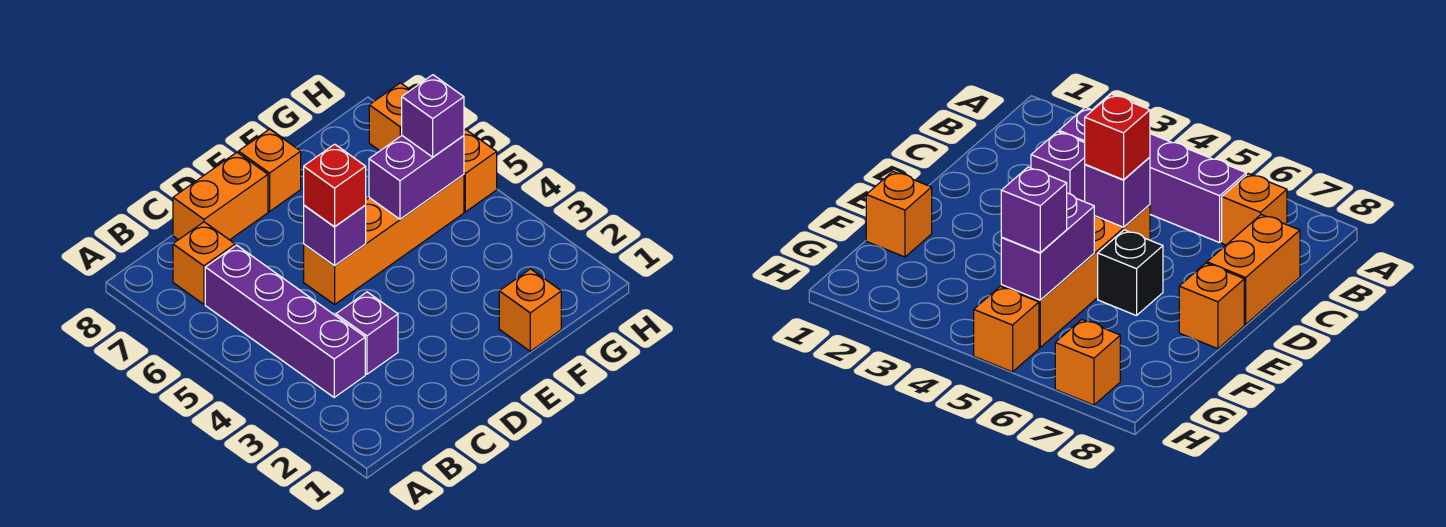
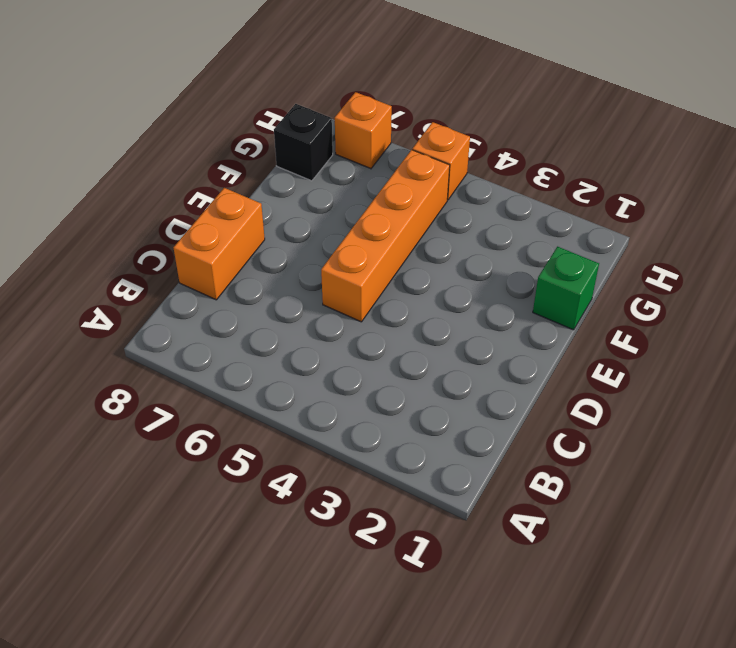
green brick F1 level 1 -> orange brick F1 level 1
black brick G8 level 1 -> black brick E6 level 1
none -> purple brick B3:B6 level 1
none -> orange brick B7 level 1
none -> purple brick C3 level 1

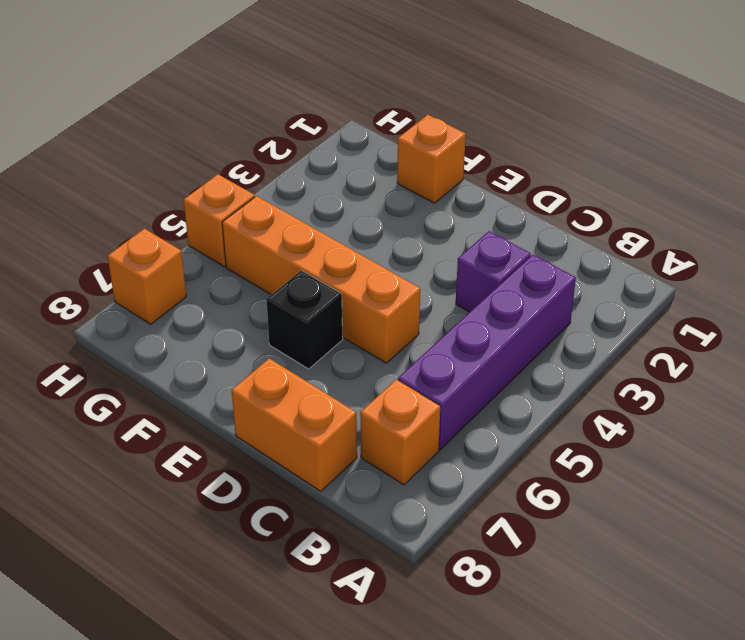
none -> orange brick E8 level 1
none -> purple brick D5 level 2
none -> purple brick F5:G5 level 2

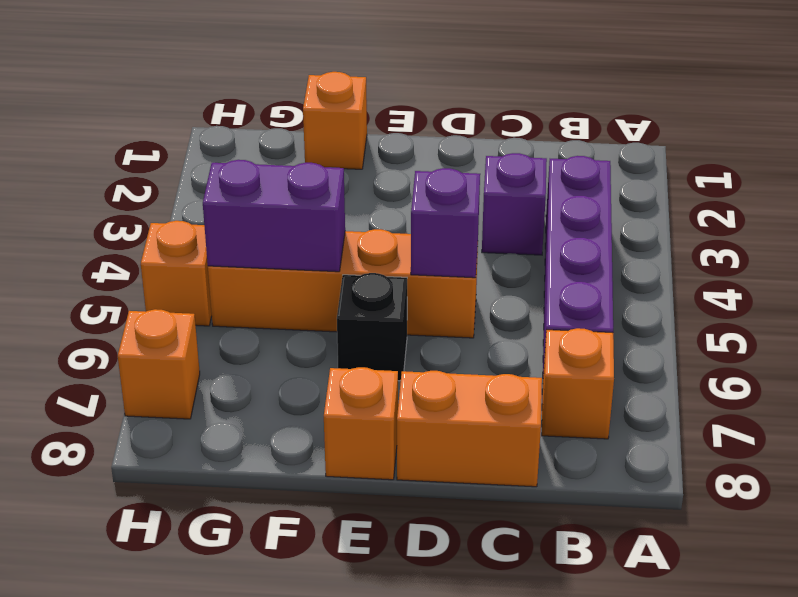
none -> red brick D5 level 3
none -> purple brick G5 level 3

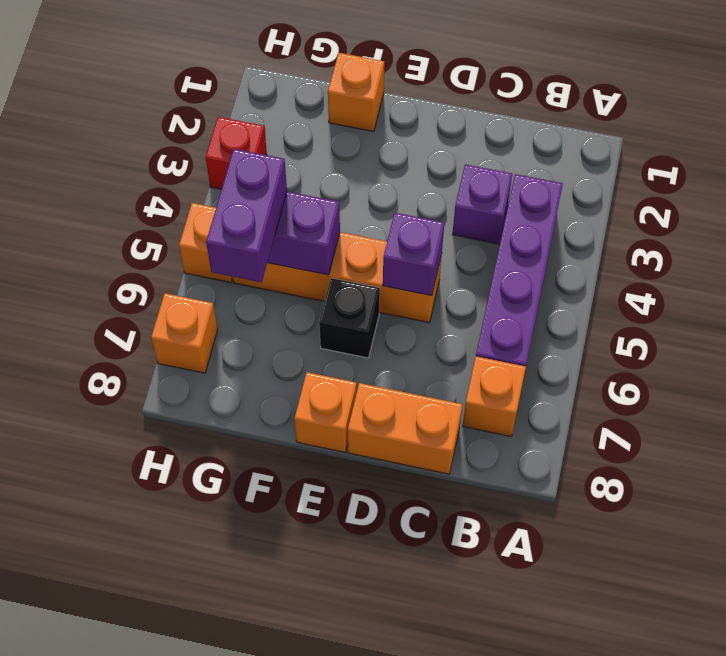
purple brick G5:G6 level 3 -> purple brick G5 level 3
red brick H3 level 1 -> red brick D5 level 3

